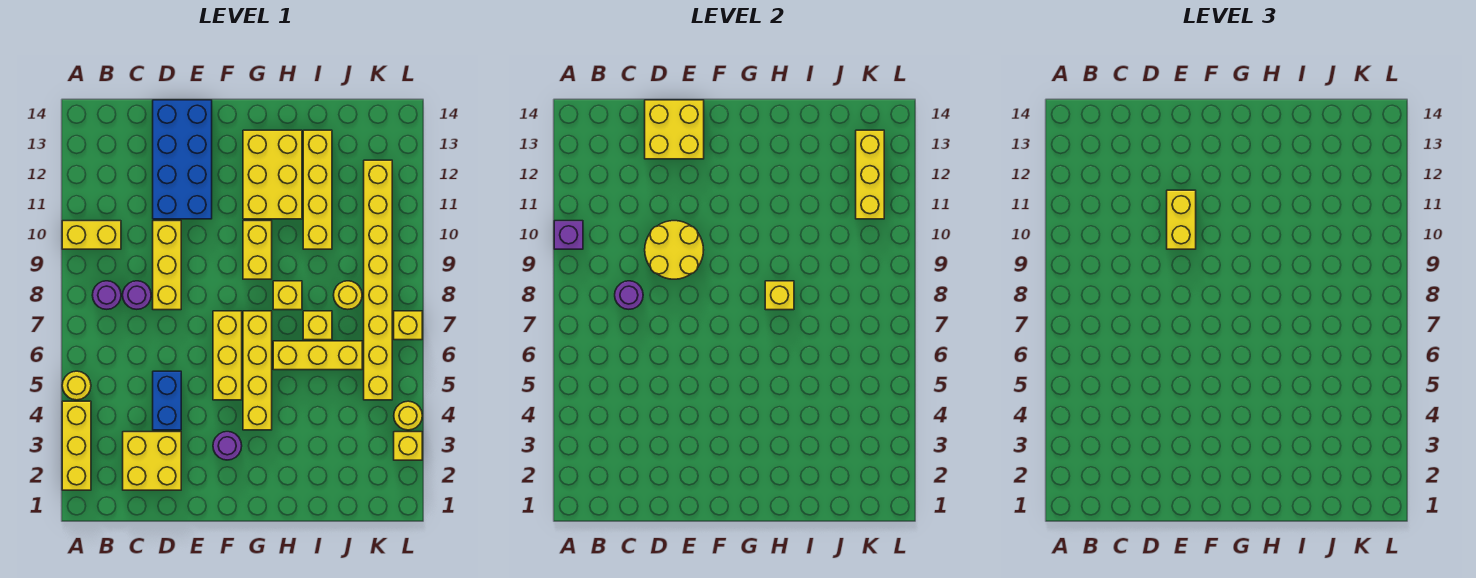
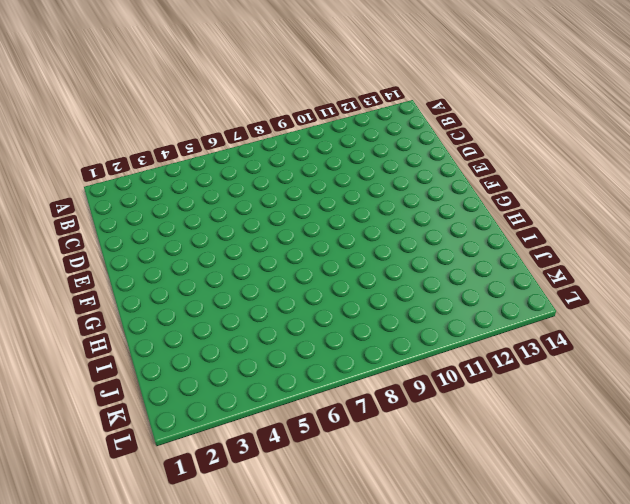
none -> yellow brick A2:A4 level 1
none -> yellow round brick A5 level 1
none -> yellow brick A10:B10 level 1
none -> purple round brick B8 level 1

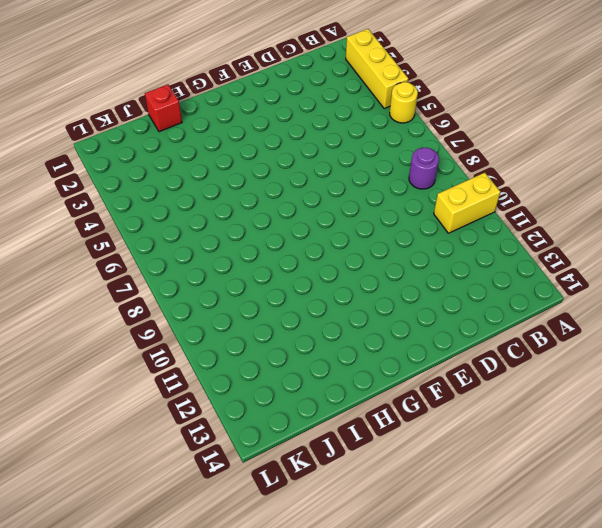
red brick I1 level 1 -> none
none -> yellow brick C2:D3 level 1
none -> purple round brick C8 level 1
none -> blue brick D4:D5 level 1
none -> yellow brick D8:D10 level 1

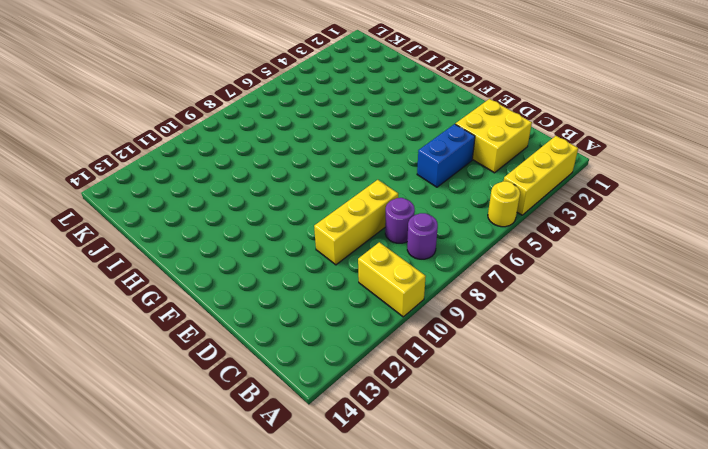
none -> blue brick D11:E14 level 1
none -> purple round brick F3 level 1
none -> yellow brick F5:F7 level 1
none -> yellow brick G4:G7 level 1

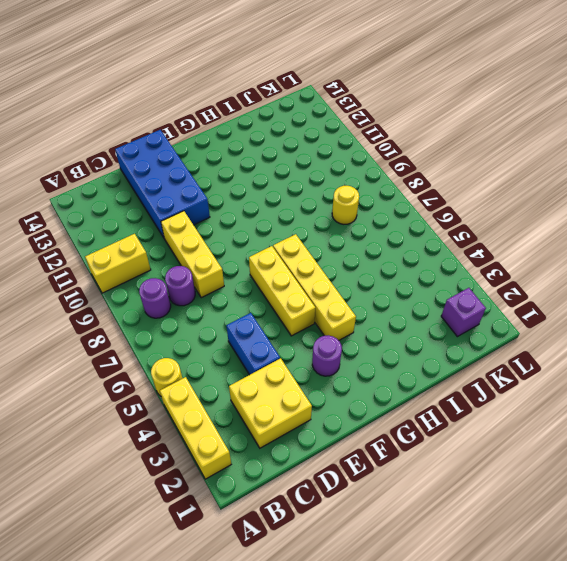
purple brick K2 level 1 -> purple brick A10 level 2
none -> yellow brick G9:G10 level 1
none -> yellow brick G11:H13 level 1
none -> yellow brick H6:J6 level 1
none -> yellow brick H8 level 1

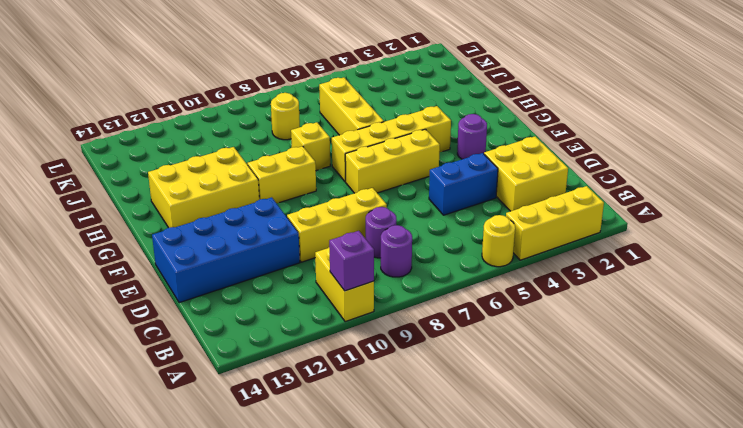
none -> yellow brick I7 level 1
none -> yellow brick I10:I13 level 1
none -> yellow brick K5:K12 level 1
none -> yellow brick L3 level 1

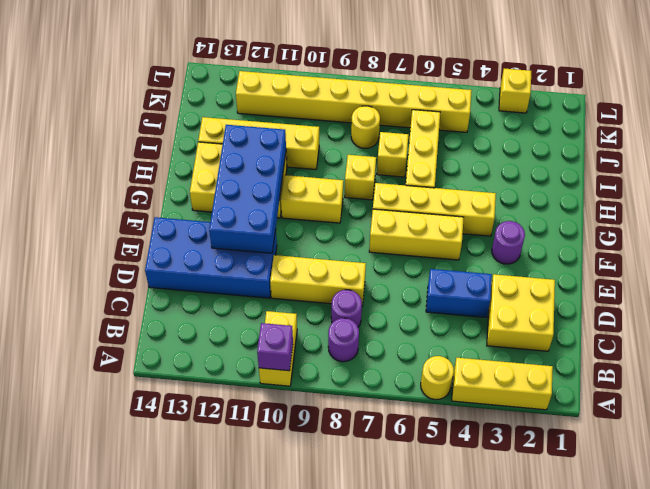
blue brick E11:H12 level 2 -> none
none -> yellow round brick L4 level 1
none -> yellow brick L7 level 1
none -> purple round brick C8 level 2
none -> yellow round brick D9:E10 level 2

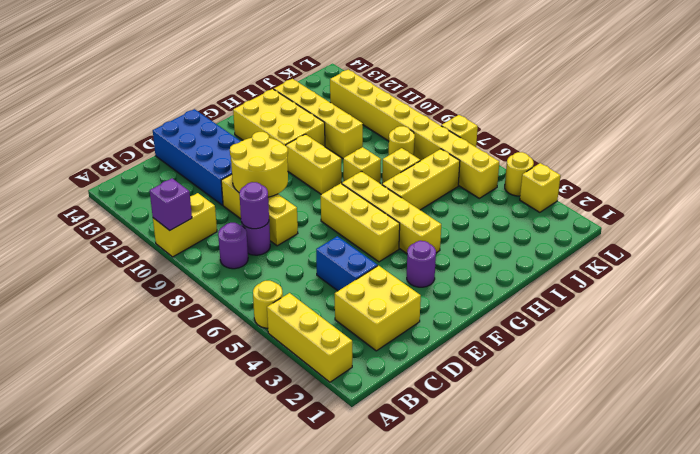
none -> yellow brick D13:E14 level 2
none -> yellow brick H8 level 2
none -> yellow brick K11:K13 level 2
none -> yellow brick E10:E11 level 3

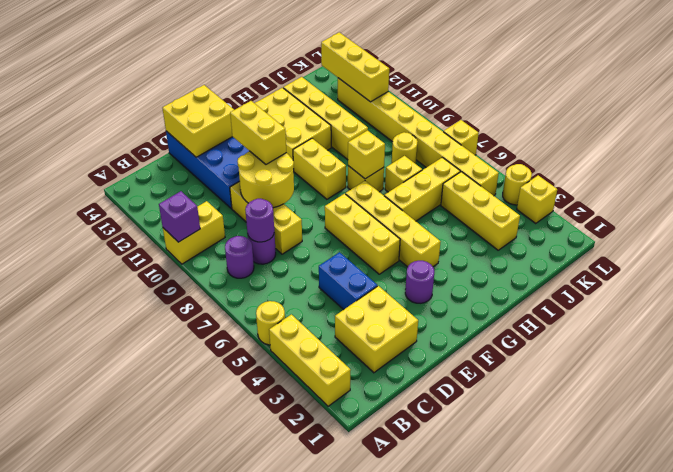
yellow brick J3:J5 level 1 -> none

